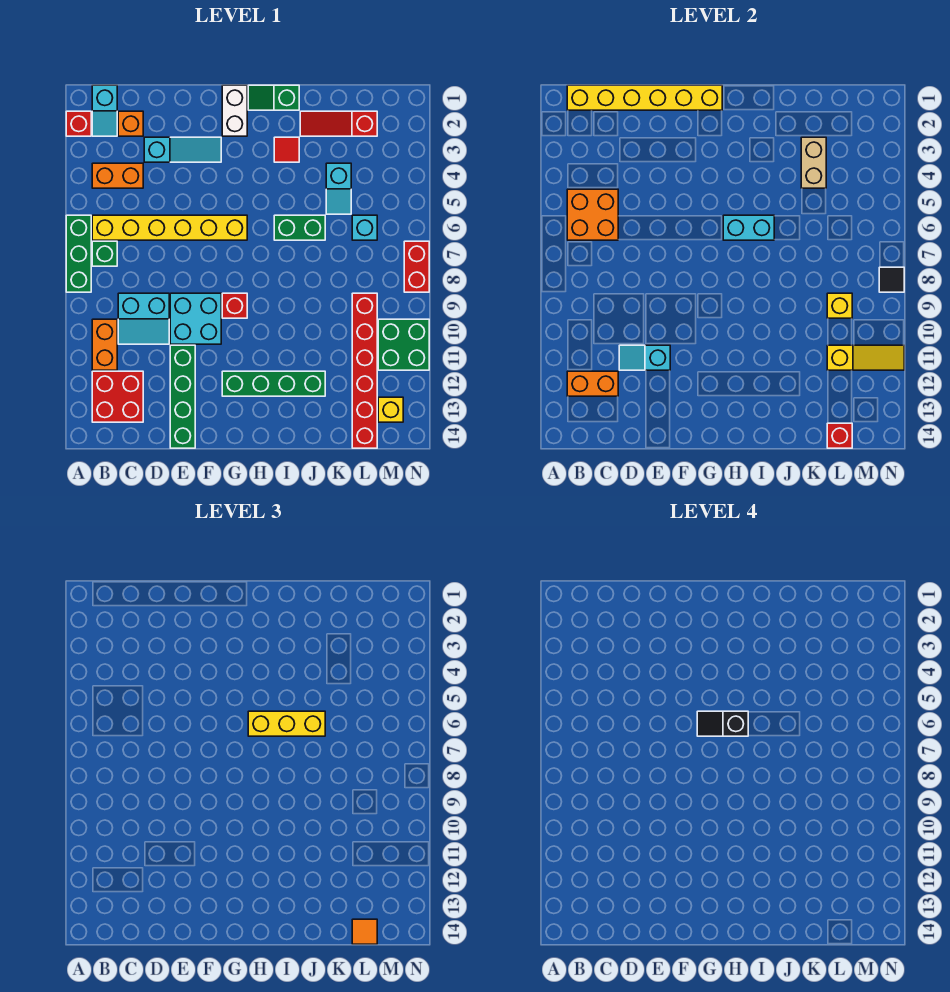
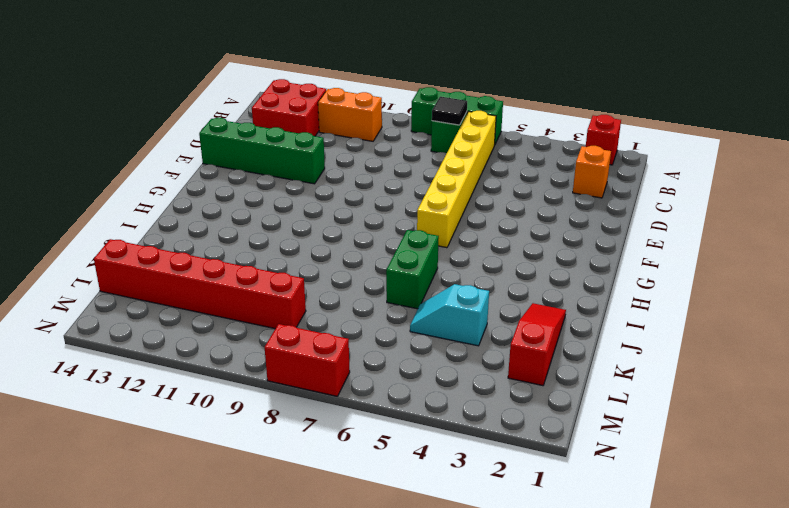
black tile B7 level 2 -> black tile N8 level 2
none -> cyan slope B1:B2 level 1 top 1
none -> orange brick B4:C4 level 1
none -> cyan slope C9:D10 level 1 top 9
none -> cyan slope D3:F3 level 1 top D

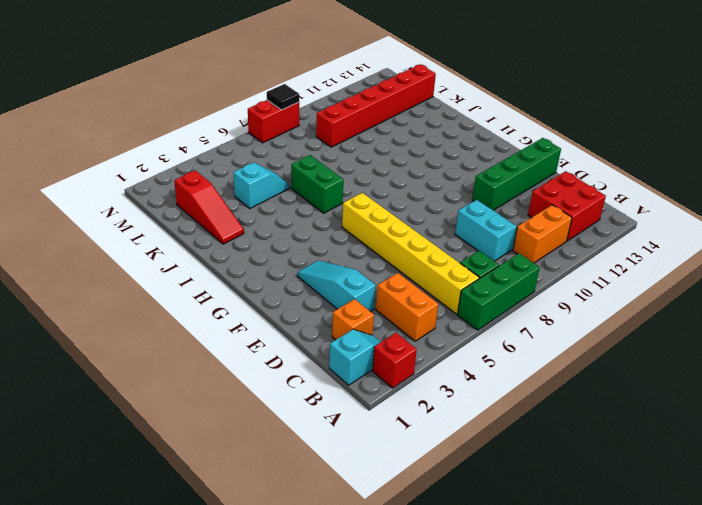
none -> cyan brick E9:F10 level 1
none -> white brick G1:G2 level 1
none -> red brick G9 level 1
none -> green brick G12:J12 level 1

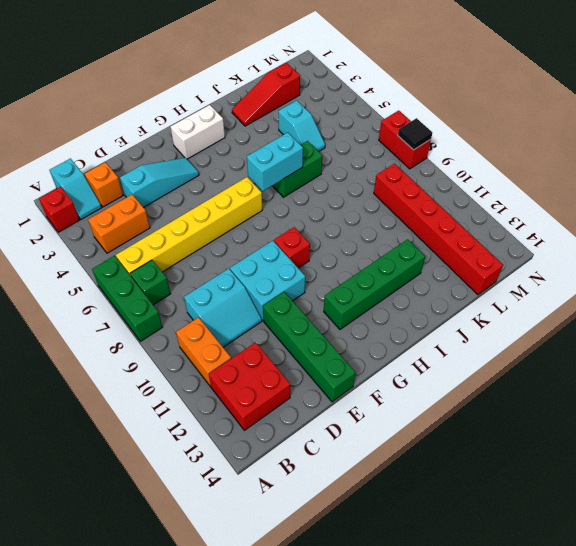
white brick G2:H2 level 1 -> white brick G1:G2 level 1
none -> green slope H1:I1 level 1 top I
none -> red tile I3 level 1
none -> cyan brick L6 level 1
none -> green brick M10:N11 level 1

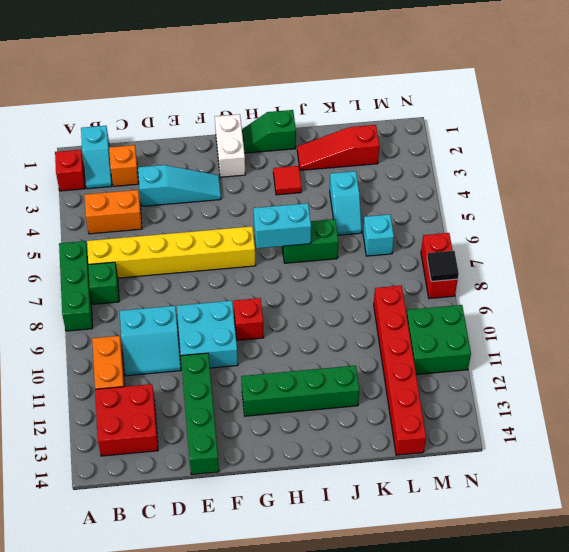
none -> yellow brick M13 level 1
none -> yellow brick B1:G1 level 2
none -> orange brick B5:C6 level 2
none -> orange brick B12:C12 level 2

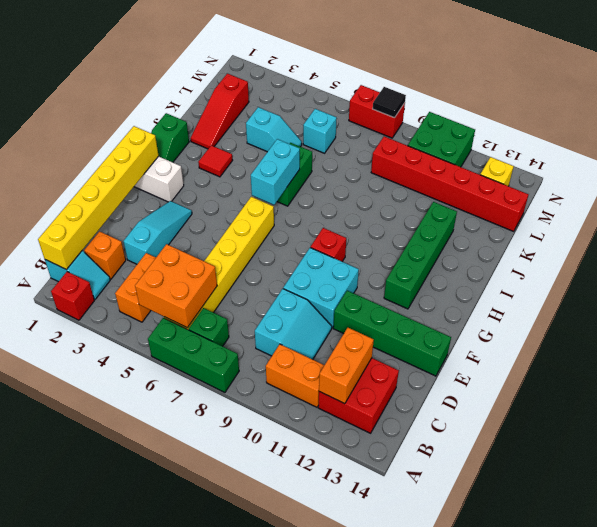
none -> cyan slope D11:E11 level 2 top E
none -> tan brick K3:K4 level 2
none -> yellow brick L9 level 2
none -> yellow slope L11:N11 level 2 top L

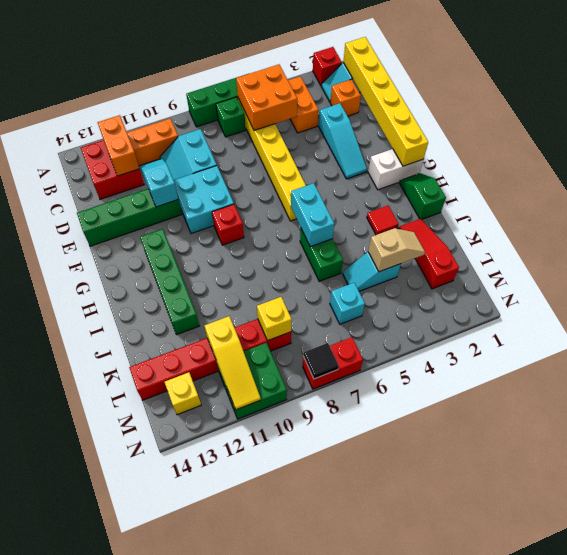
tan slope K3:K4 level 2 top 4 -> tan brick K3:K4 level 2
none -> red brick L14 level 2
none -> yellow brick H6:J6 level 3
none -> orange tile L14 level 3
none -> black slope G6:H6 level 4 top H

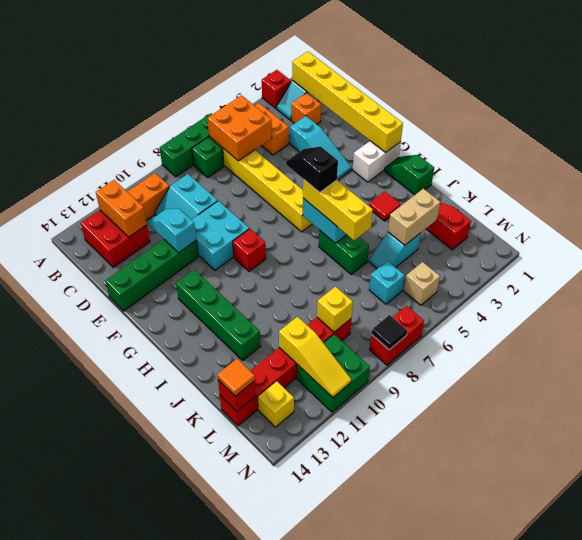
tan brick M5 level 1 -> none

